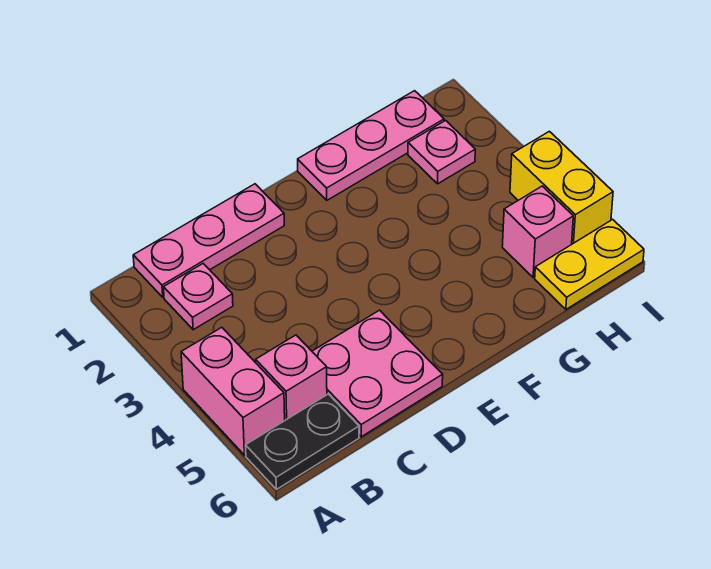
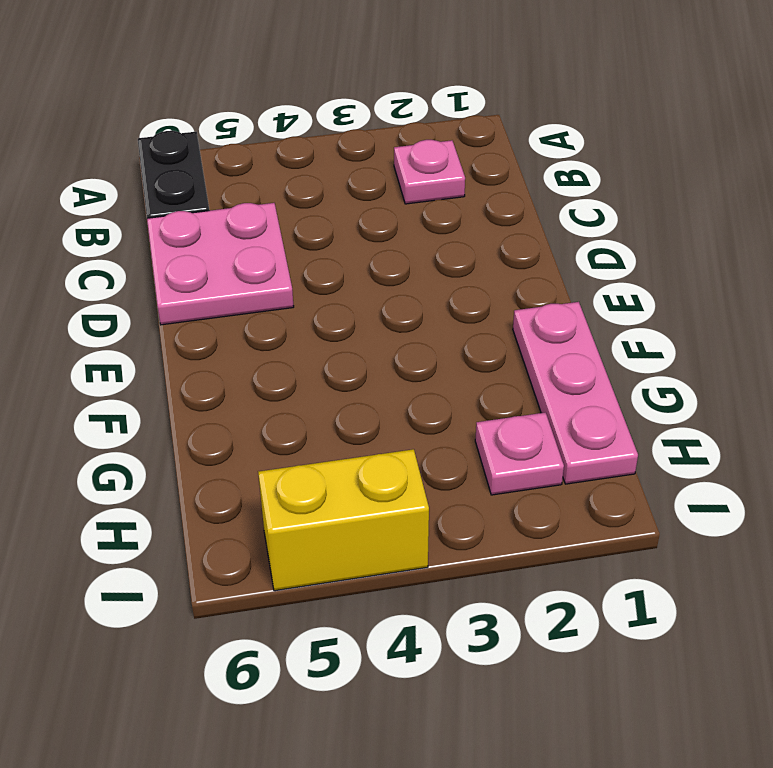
none -> pink brick A4:A5 level 1
none -> pink plate B1:D1 level 1

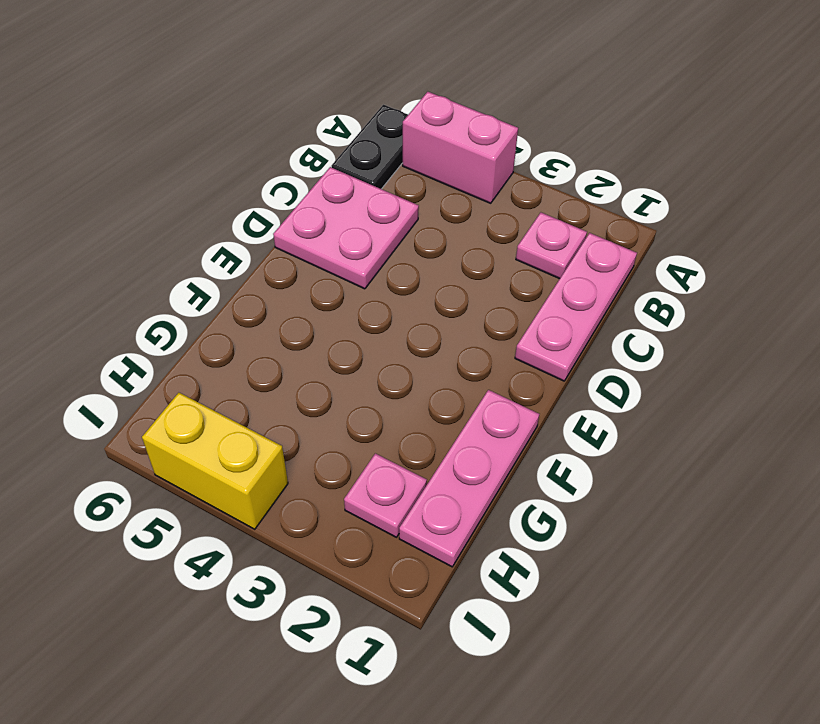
none -> pink brick B5 level 1
none -> pink brick H5 level 1

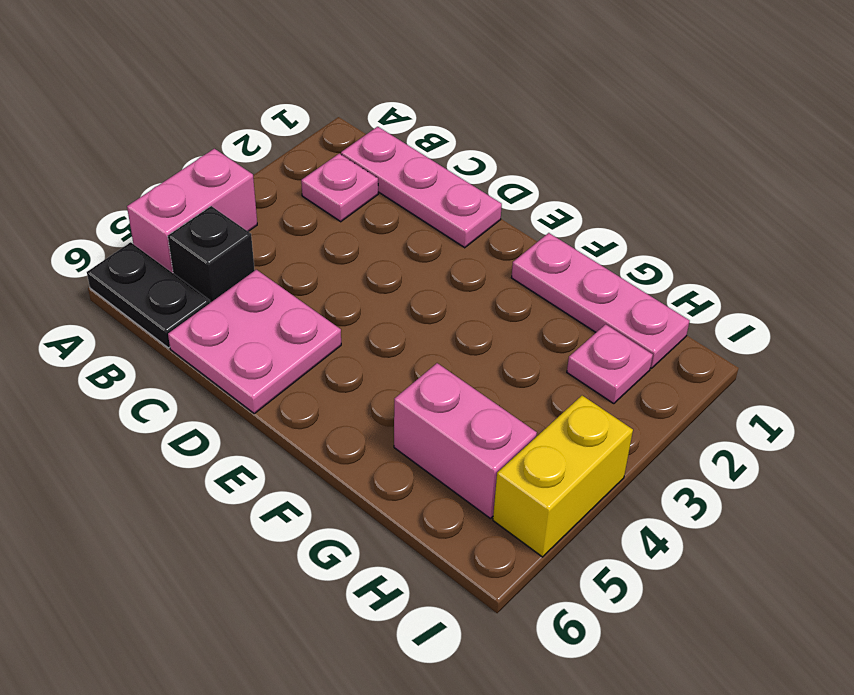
black brick B5 level 1 -> pink brick B5 level 1
pink brick G5:H5 level 1 -> pink brick H5 level 1
none -> yellow plate H6:I6 level 1

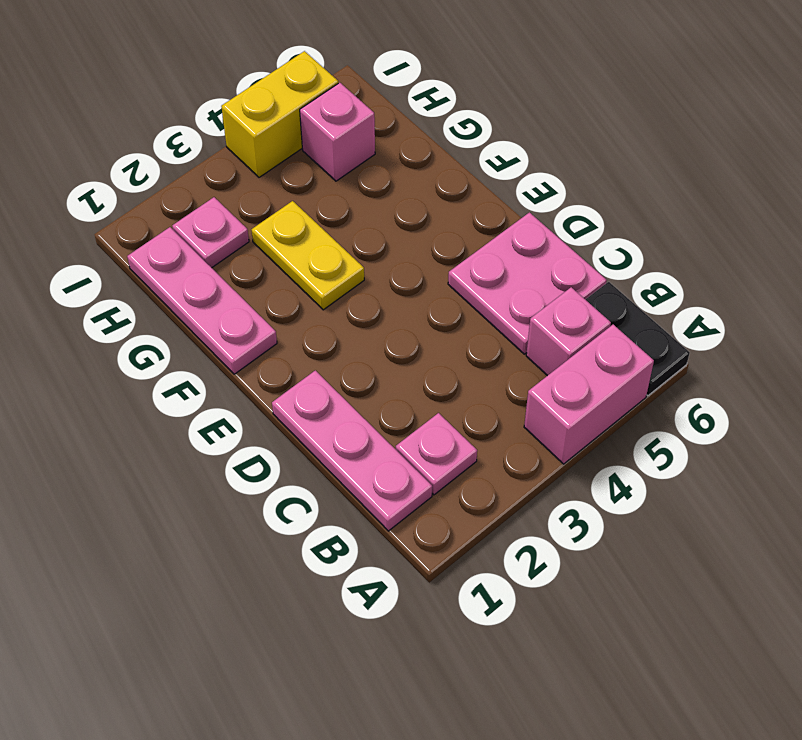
yellow plate F3:G3 level 1 -> yellow plate H6:I6 level 1

